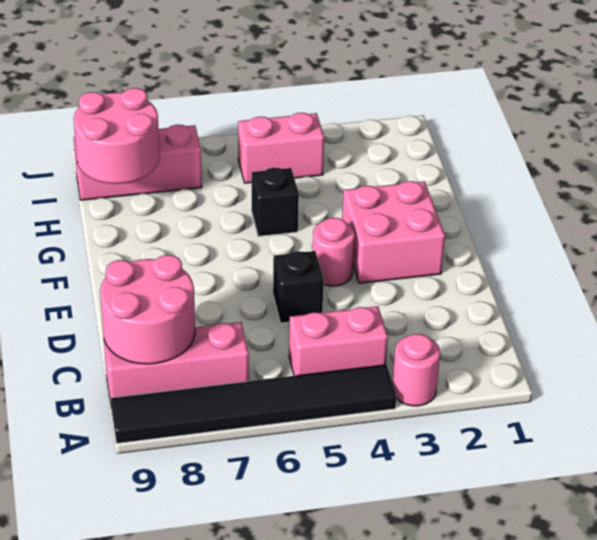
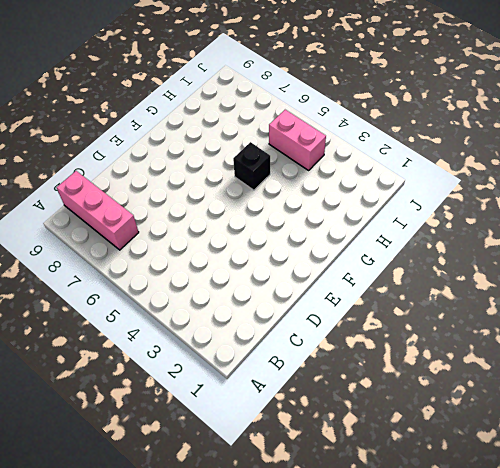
none -> pink round brick A3 level 1
none -> black tile A4:A9 level 1
none -> pink brick B4:B5 level 1

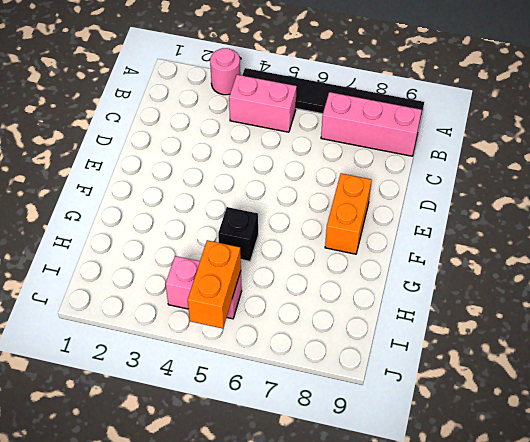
orange brick E8:F8 level 1 -> none
orange brick I5:J5 level 2 -> none
none -> black brick D5 level 1
none -> pink brick E2:F3 level 1
none -> pink round brick E4 level 1

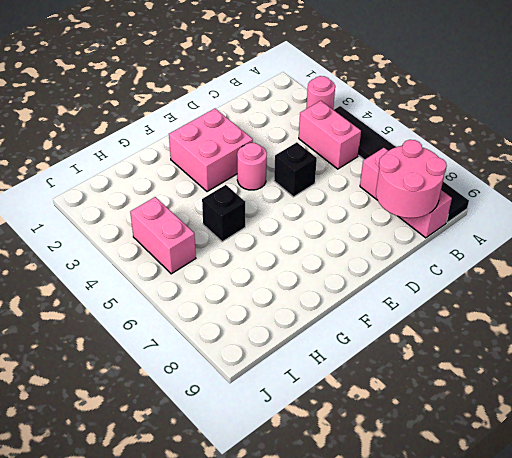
none -> pink brick I7:I9 level 1
none -> pink round brick H8:I9 level 2

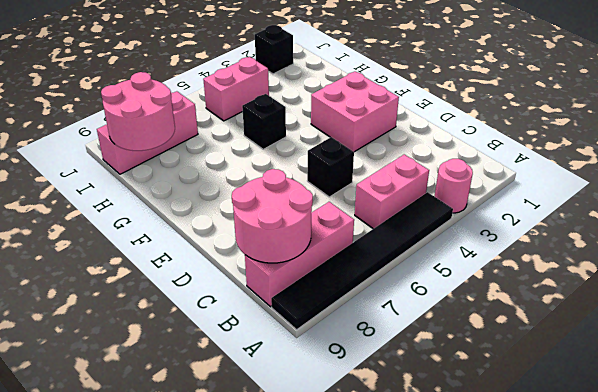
black brick J2 level 1 -> none
none -> pink round brick E4 level 1

